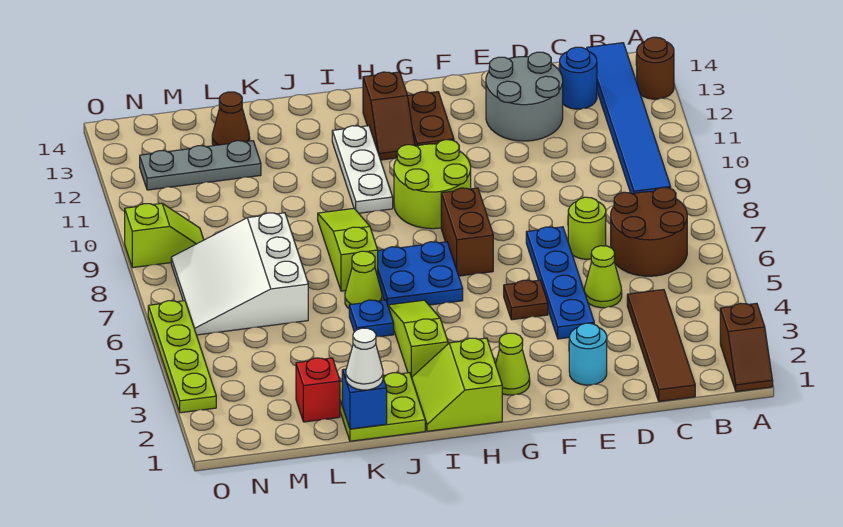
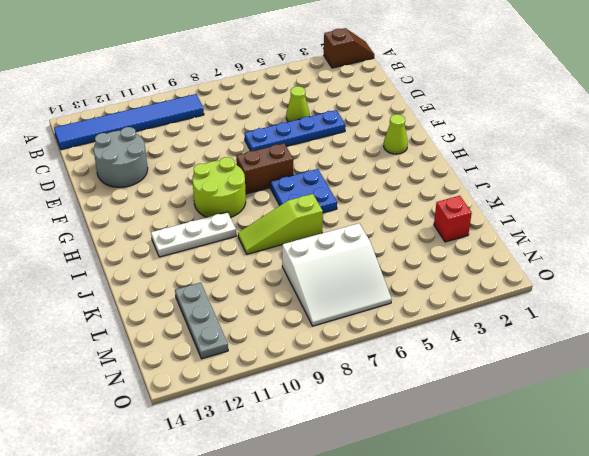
none -> brown round brick A13 level 1
none -> brown round brick B6:C7 level 1
none -> brown tile C1:C4 level 1
none -> blue round brick C13 level 1

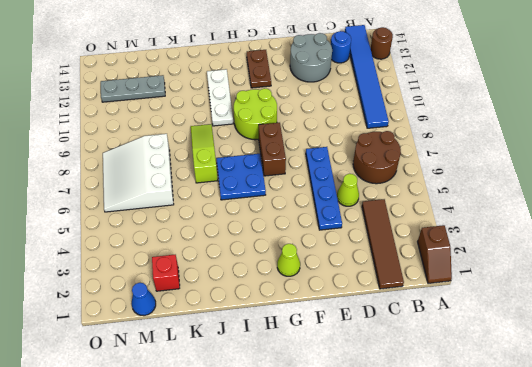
blue cone M1 level 1 -> none
none -> lime round brick D7 level 1
none -> cyan round brick E2 level 1
none -> brown plate F5 level 1
none -> lime slope H1:I2 level 1 top H

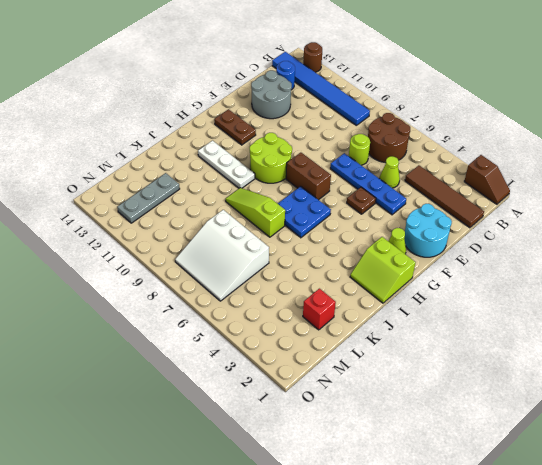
cyan round brick E1:F2 level 1 -> cyan round brick E2 level 1
none -> brown slope H12:H13 level 1 top 13
none -> lime slope I3:I5 level 1 top 3
none -> lime plate J1:K2 level 1
none -> blue plate J5 level 1

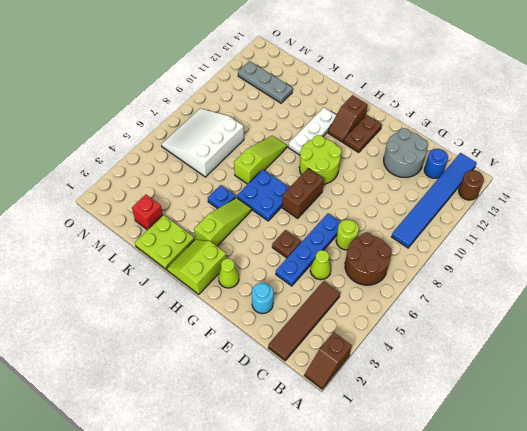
none -> lime cone J6 level 1
none -> brown cone L13 level 1
none -> lime slope N9:O9 level 1 top O
none -> lime plate O3:O6 level 1

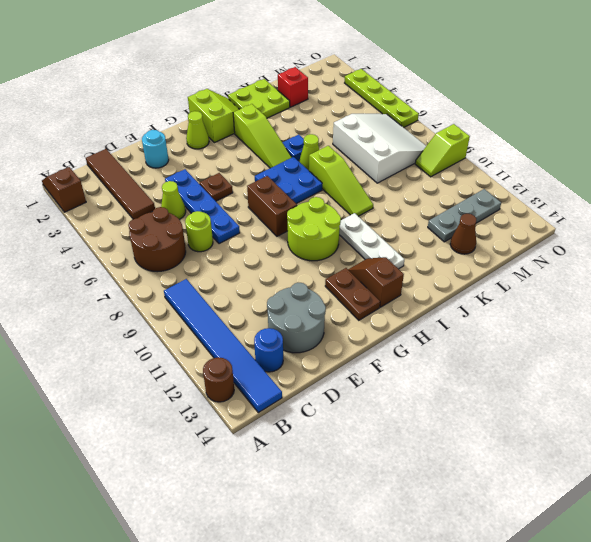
none -> blue brick K1 level 2
none -> white cone K1 level 3

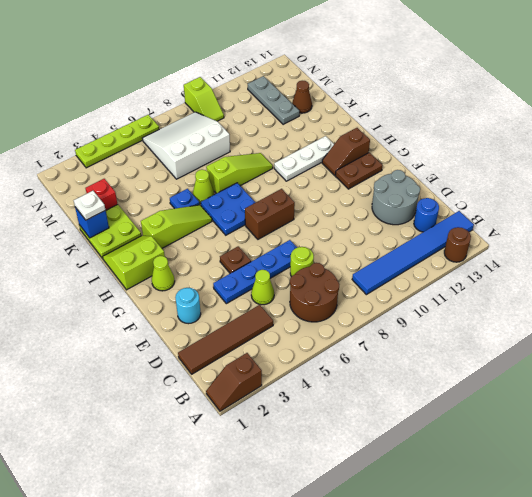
white plate K1 level 3 -> white cone K1 level 3
none -> lime round brick G9:H10 level 1

